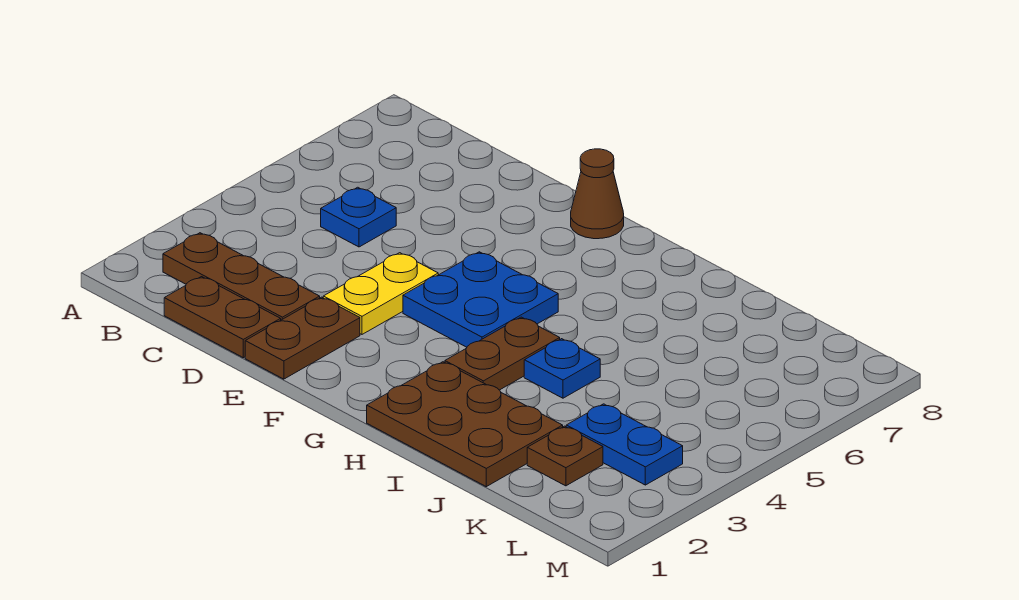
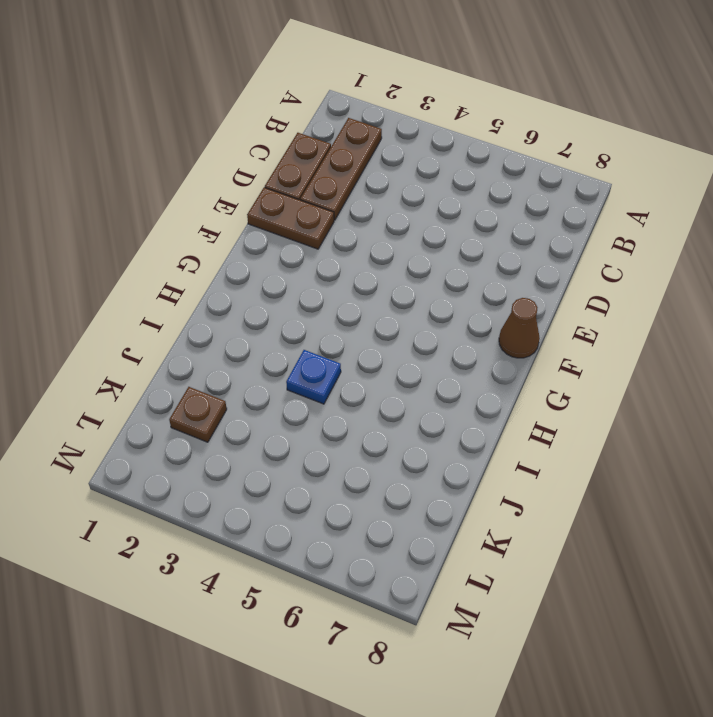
none -> blue plate C5 level 1
none -> yellow plate E3:E4 level 1
none -> blue plate F4:G5 level 1

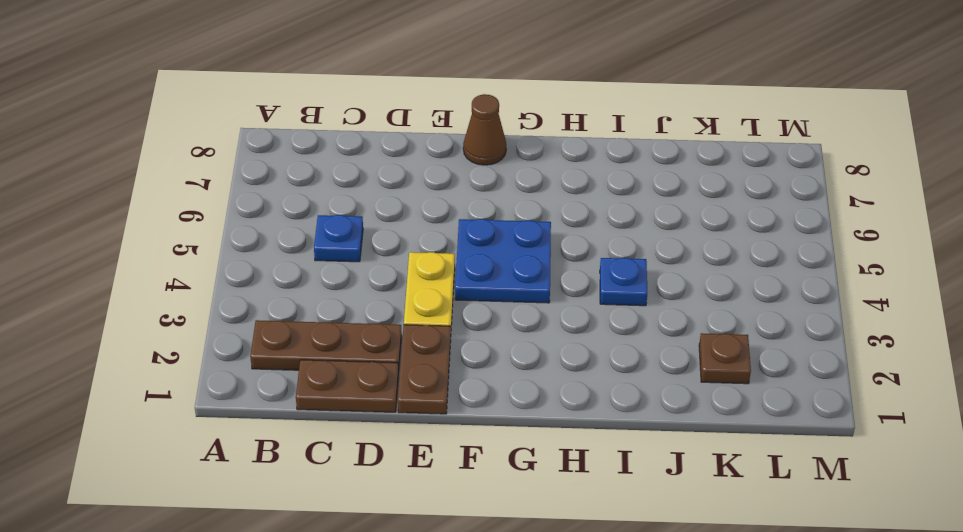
none -> brown plate H1:J2 level 1
none -> brown plate H3:H4 level 1
none -> blue plate K3:L3 level 1

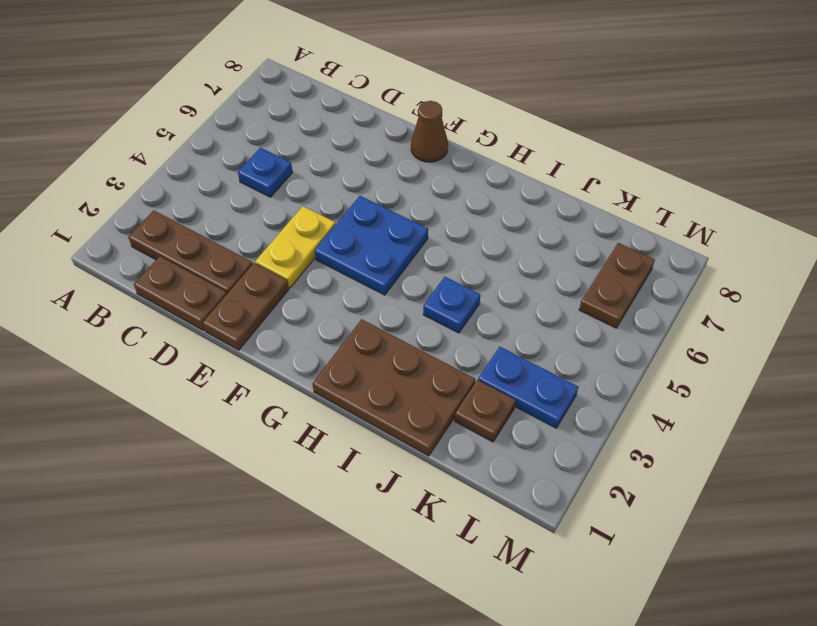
brown plate L6:L7 level 1 -> brown plate H3:H4 level 1

